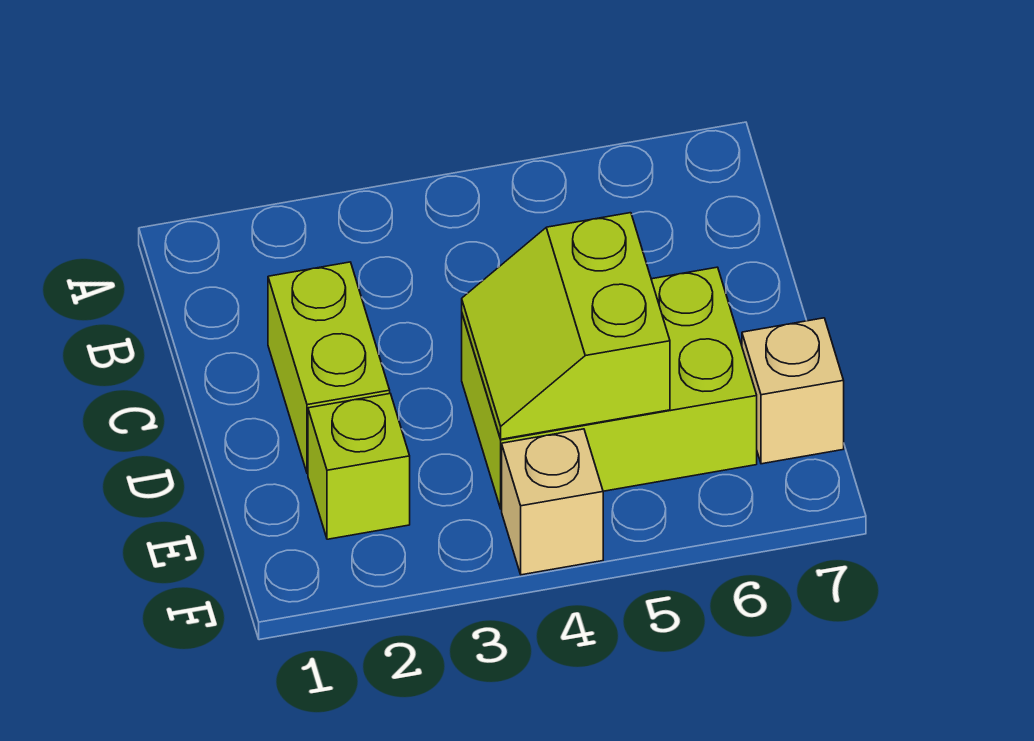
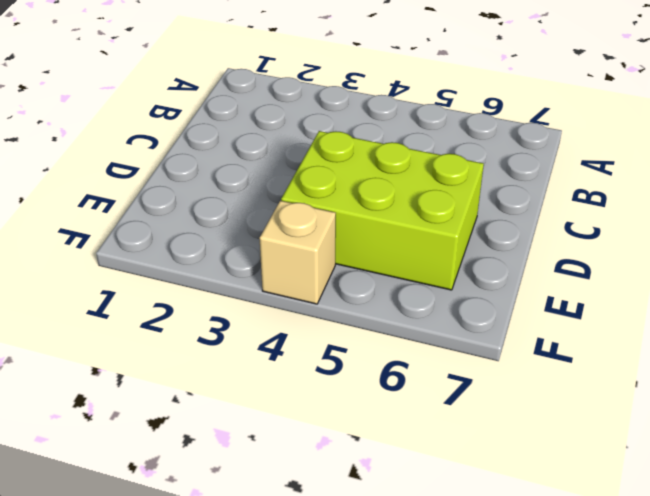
none -> lime brick C2:D2 level 1
none -> lime brick E2 level 1

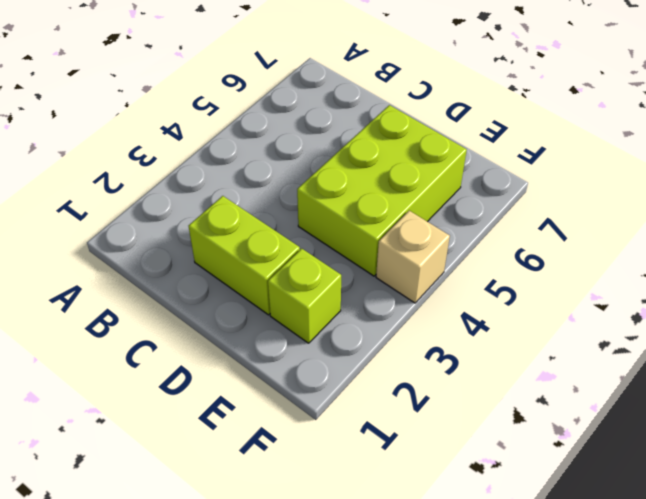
none -> tan brick E7 level 1
none -> lime slope D4:E5 level 2 top 5

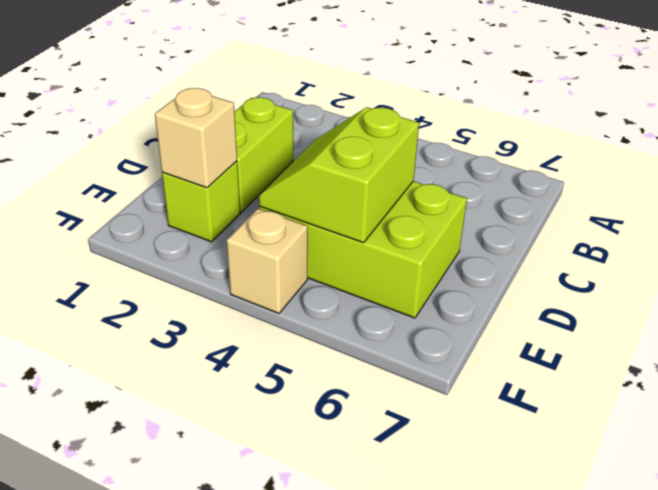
tan brick E2 level 2 -> tan brick E7 level 1

